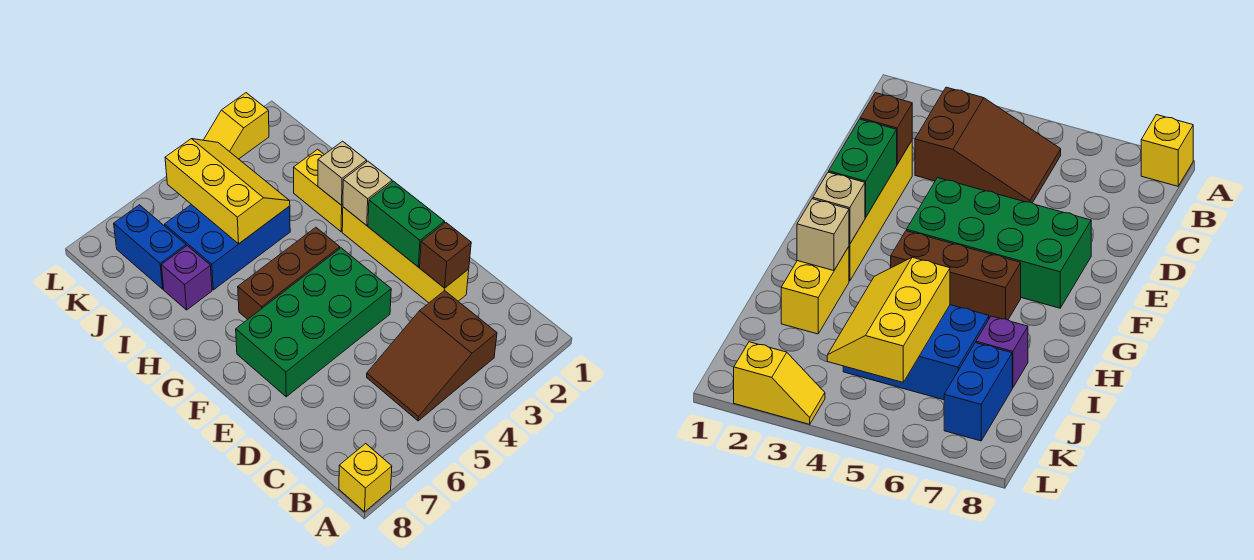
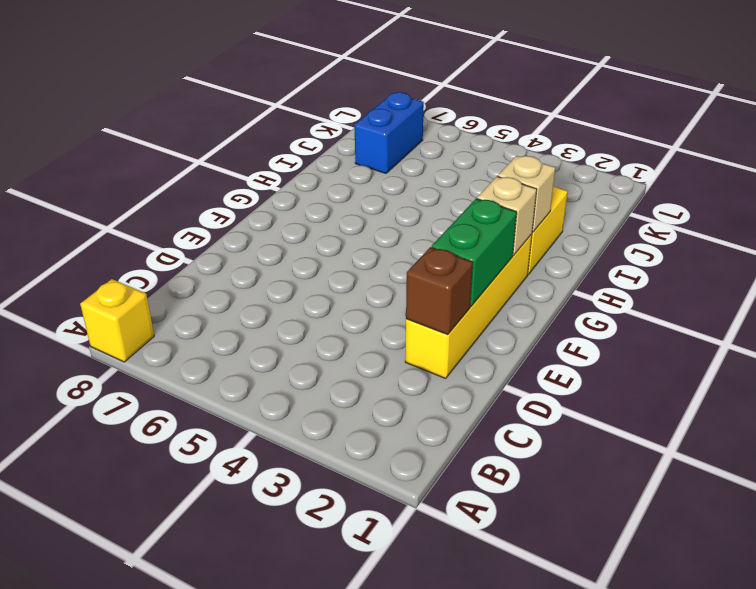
none -> brown slope B3:C5 level 1 top 3
none -> green brick E4:F7 level 1
none -> brown brick G4:G6 level 1

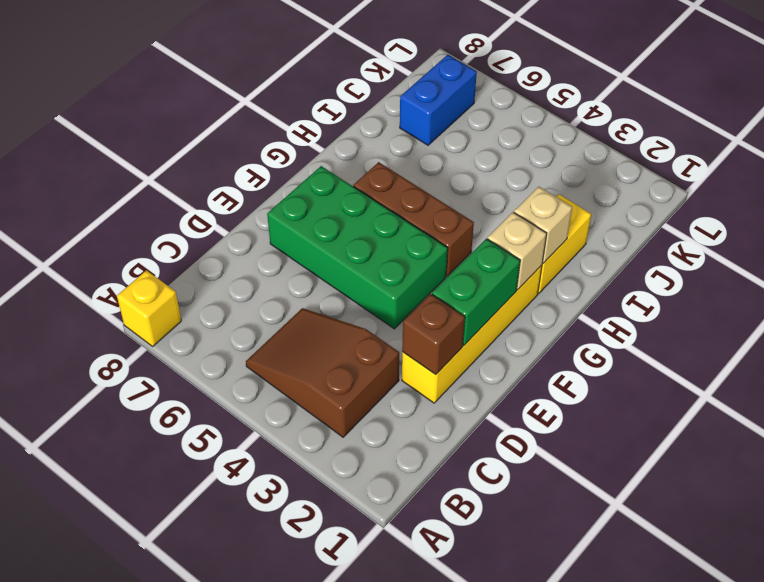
none -> blue brick I4:J6 level 1
none -> purple brick I7 level 1
none -> yellow slope L2:L3 level 1 top 2

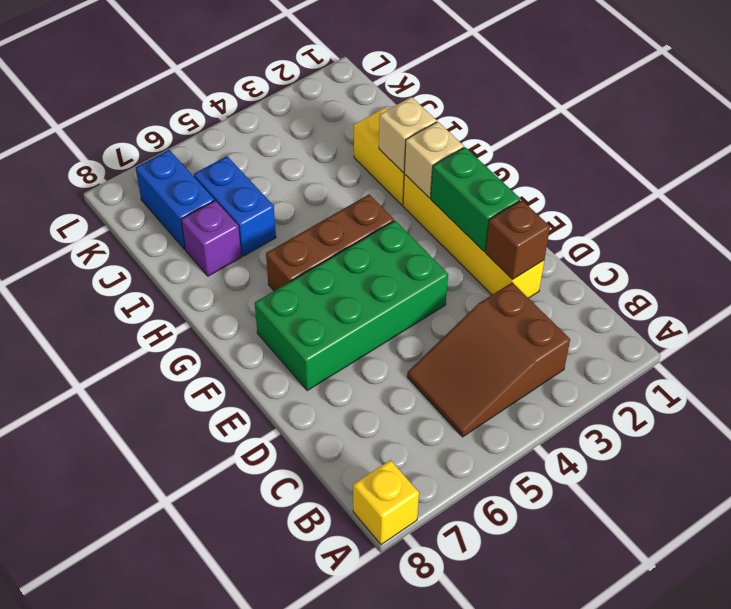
blue brick I6:J6 level 1 -> blue brick I4:J6 level 1
none -> yellow slope L2:L3 level 1 top 2
none -> yellow slope I4:K5 level 2 top 5

